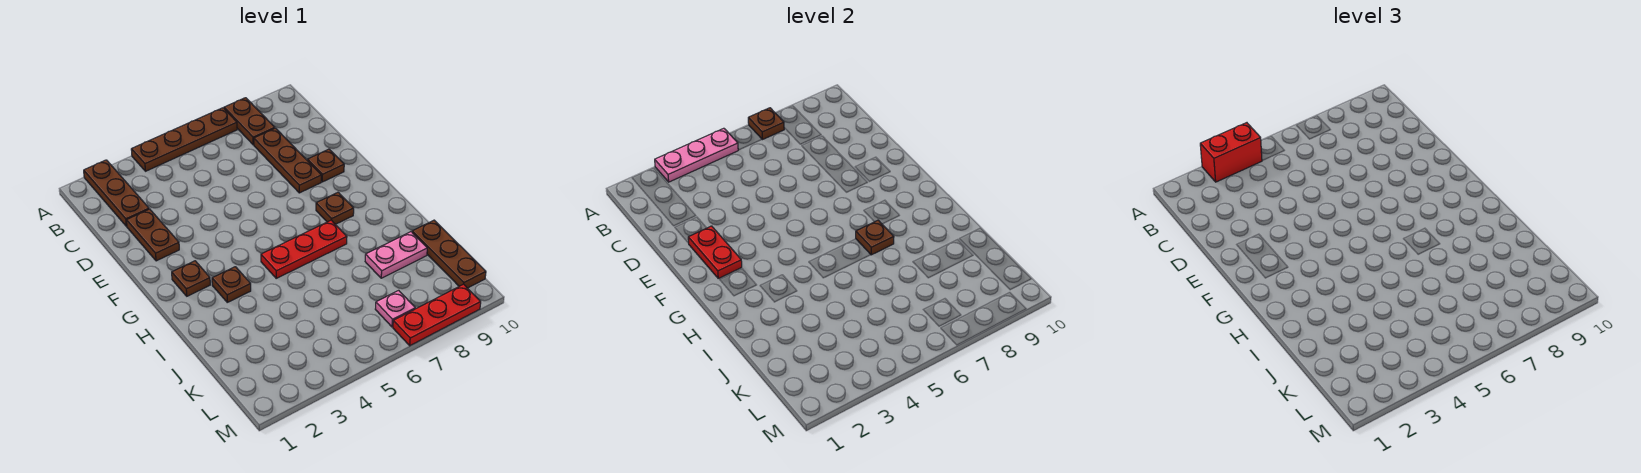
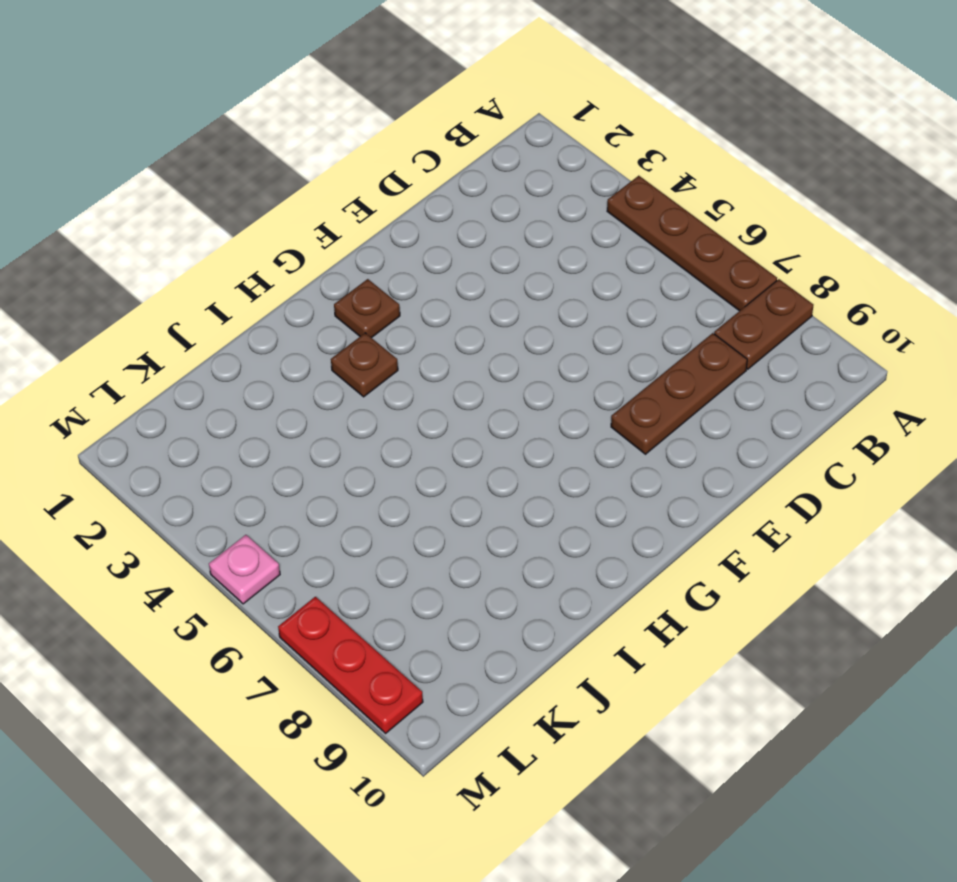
pink plate M5 level 1 -> pink plate L7 level 1
none -> brown plate A2:C2 level 1
none -> brown plate D2:E2 level 1
none -> brown plate E9 level 1

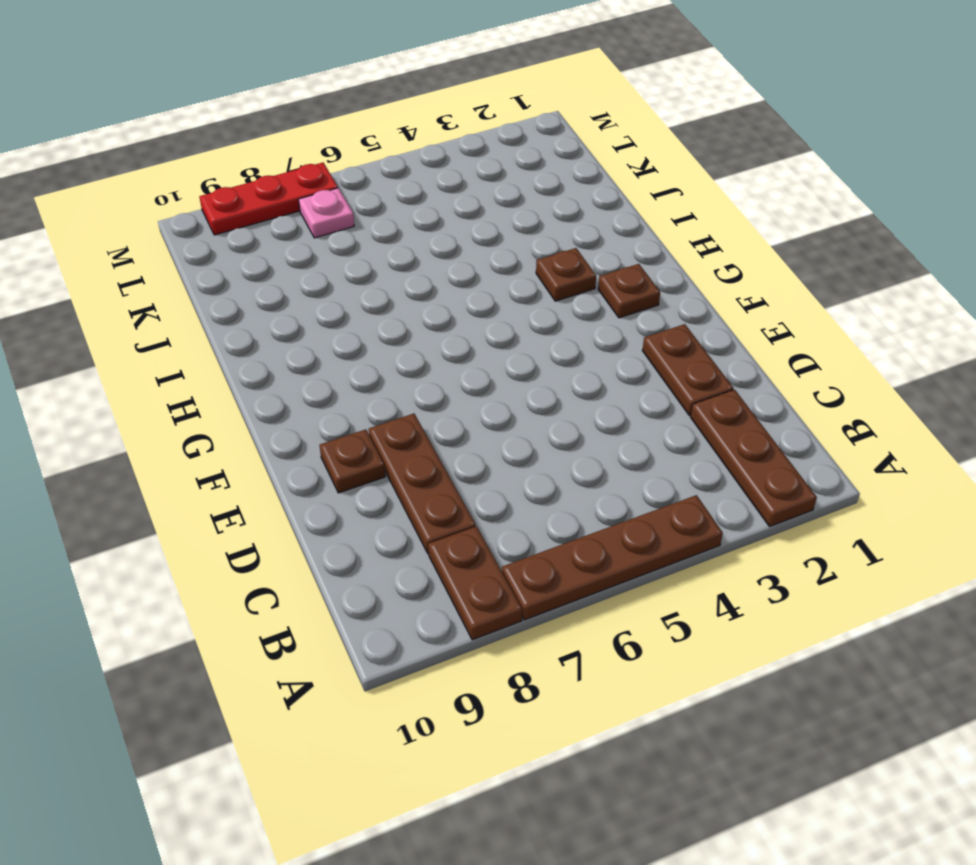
none -> brown plate G8 level 1
none -> red plate H5:H7 level 1
none -> pink plate J8:J9 level 1

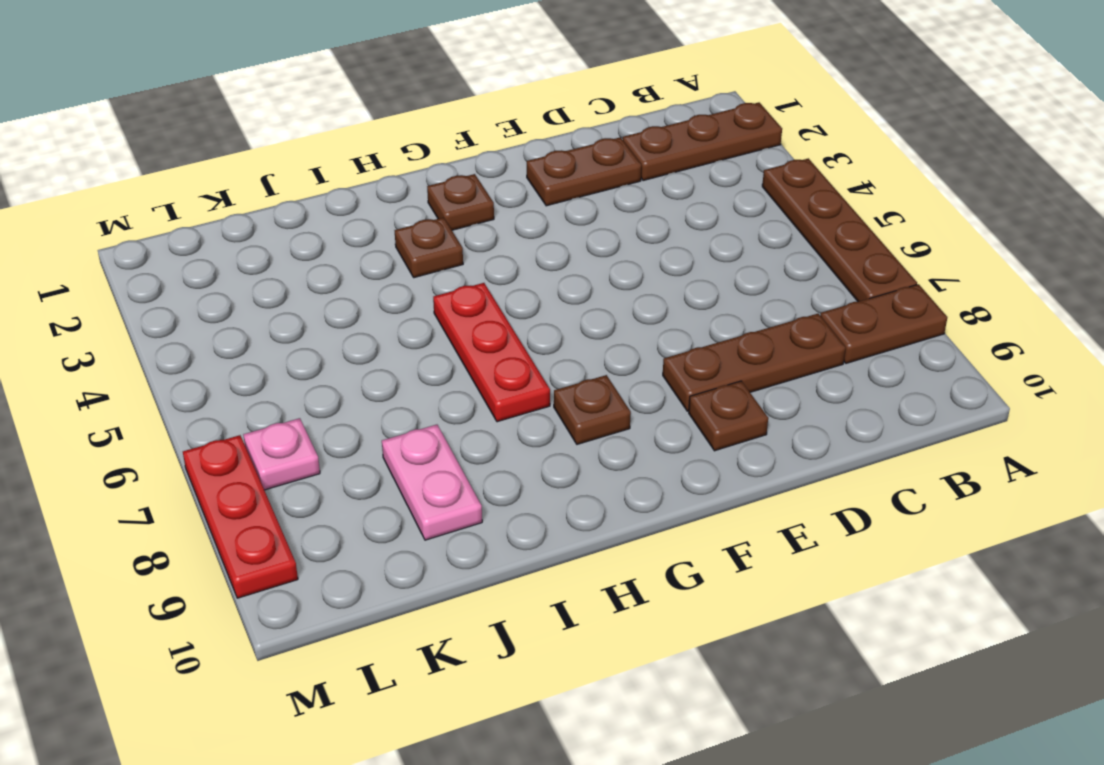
none -> brown plate J10:L10 level 1
none -> pink plate A3:A5 level 2
none -> brown plate A7 level 2

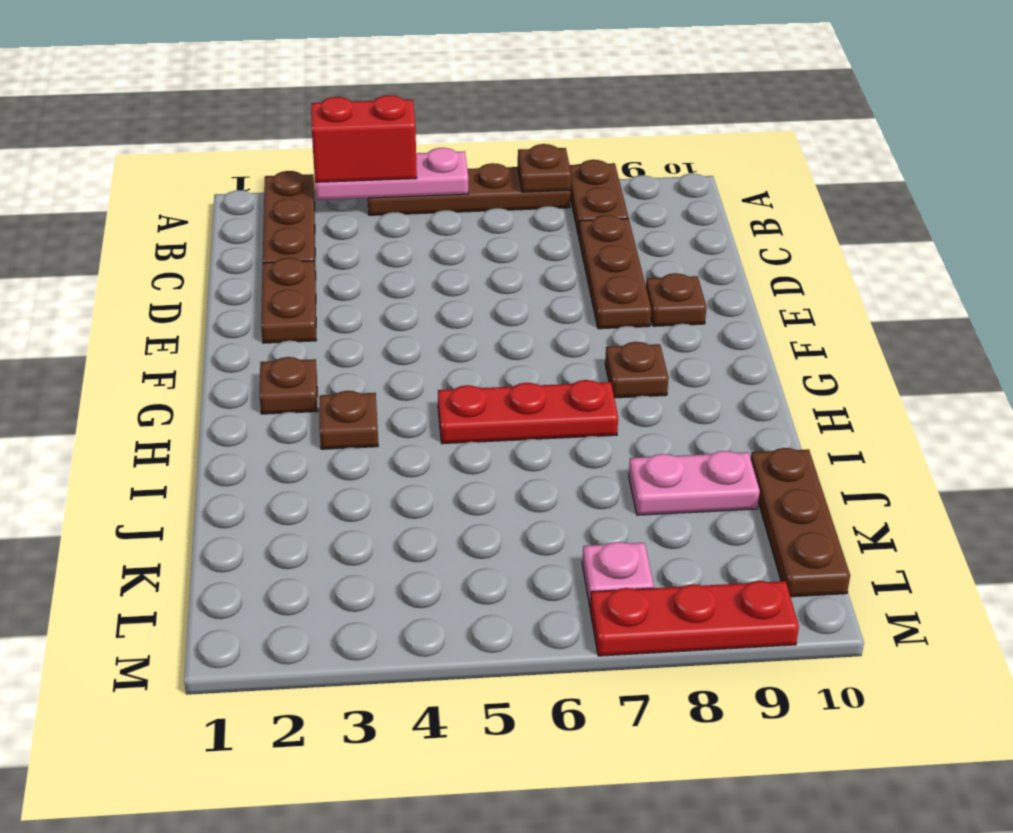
none -> red plate E2:F2 level 2
none -> brown plate H7 level 2

